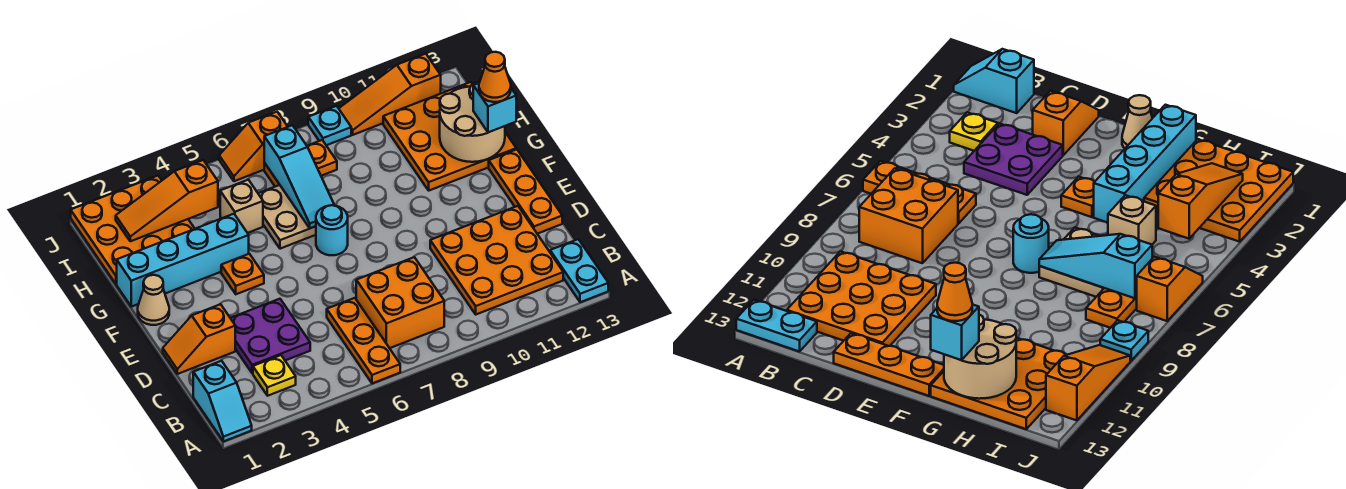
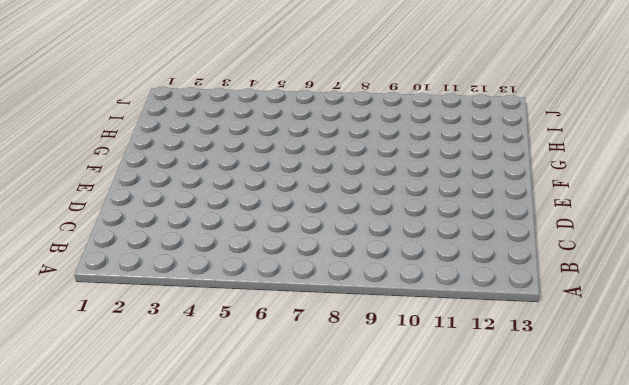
none -> cyan slope A1:B1 level 1 top B
none -> orange plate A6:C6 level 1
none -> cyan plate A13:B13 level 1

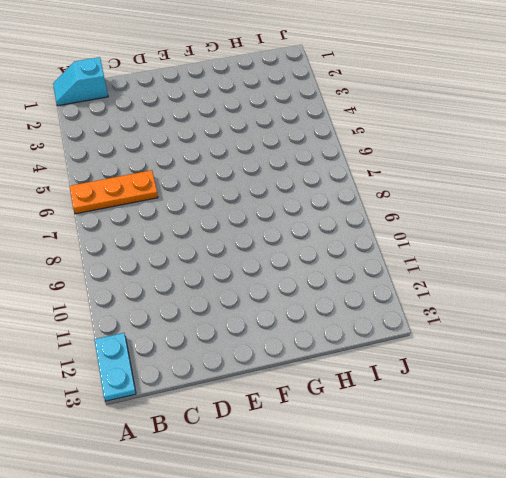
cyan plate A12:A13 level 1 -> cyan plate A13:B13 level 1
none -> yellow plate B3 level 1
none -> orange brick B7:C8 level 1
none -> orange plate B10:D12 level 1

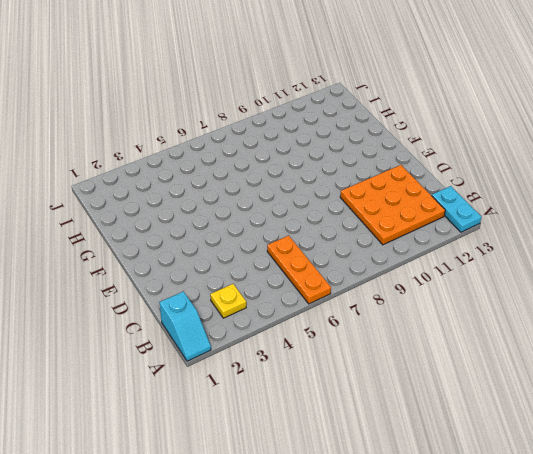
none -> orange brick B7:C8 level 1
none -> purple plate C3:D4 level 1
none -> orange slope D1:D2 level 1 top 2

